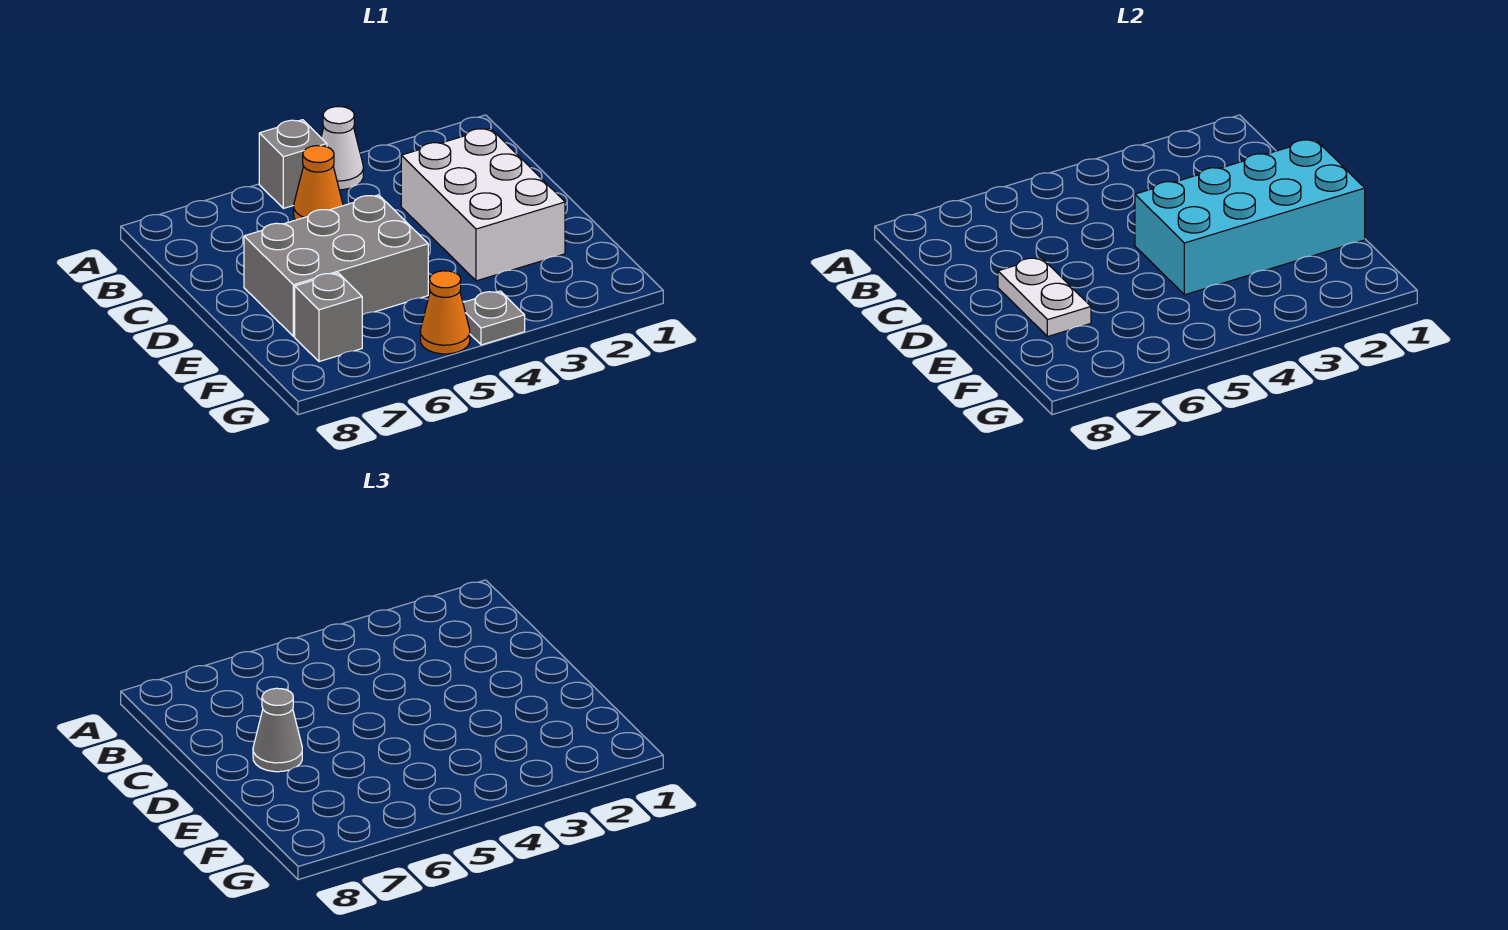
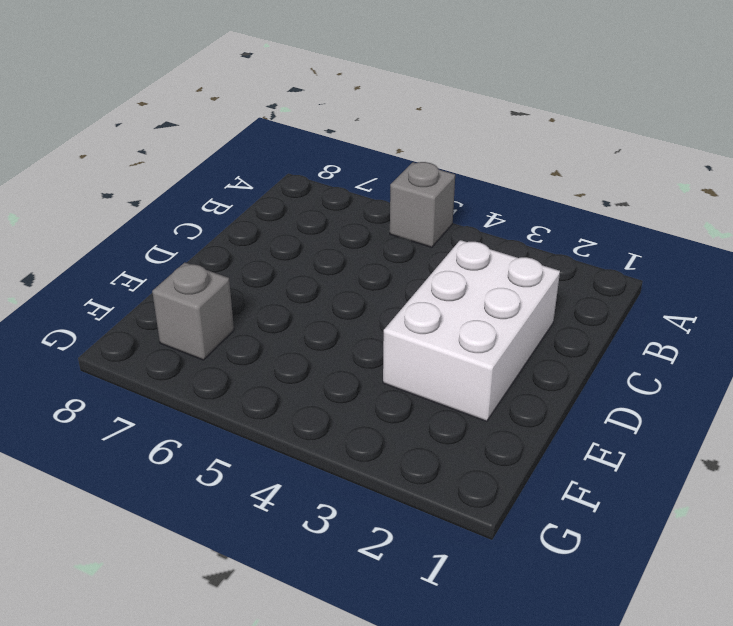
none -> white cone A4 level 1
none -> orange cone B5 level 1

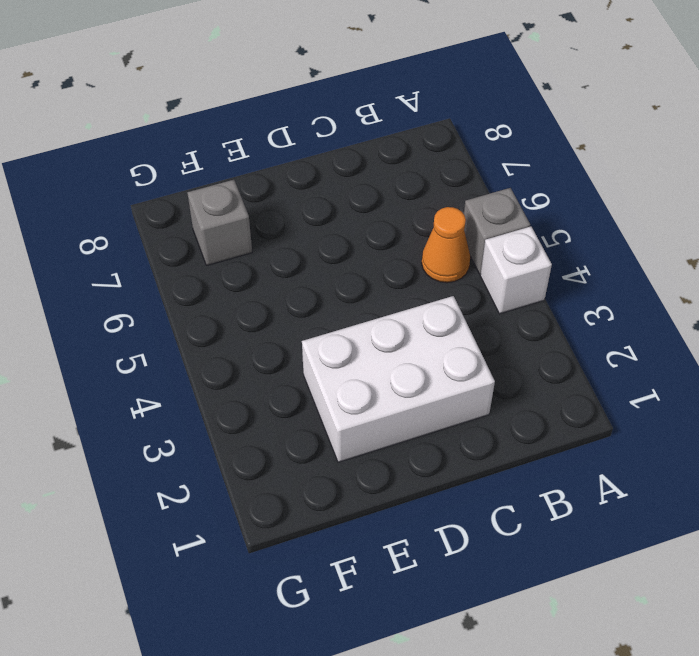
white brick A4 level 1 -> white cone A4 level 1
none -> grey brick D5:E7 level 1
none -> grey plate G4 level 1

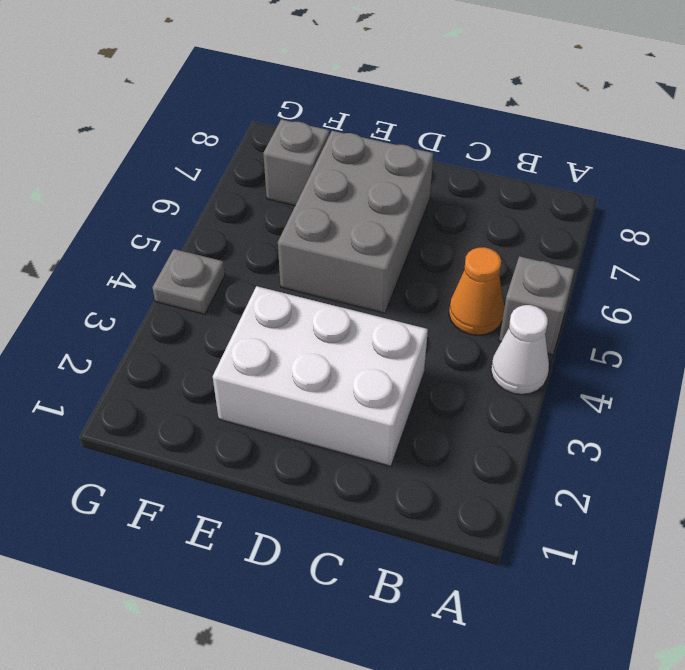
none -> orange cone G5 level 1
none -> cyan brick D1:E4 level 2

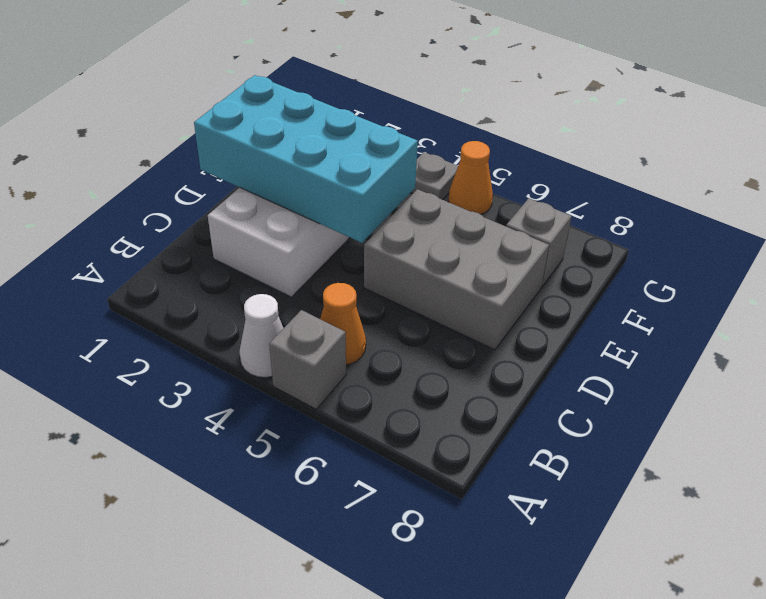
none -> white plate D7:E7 level 2
none -> grey cone D7 level 3

